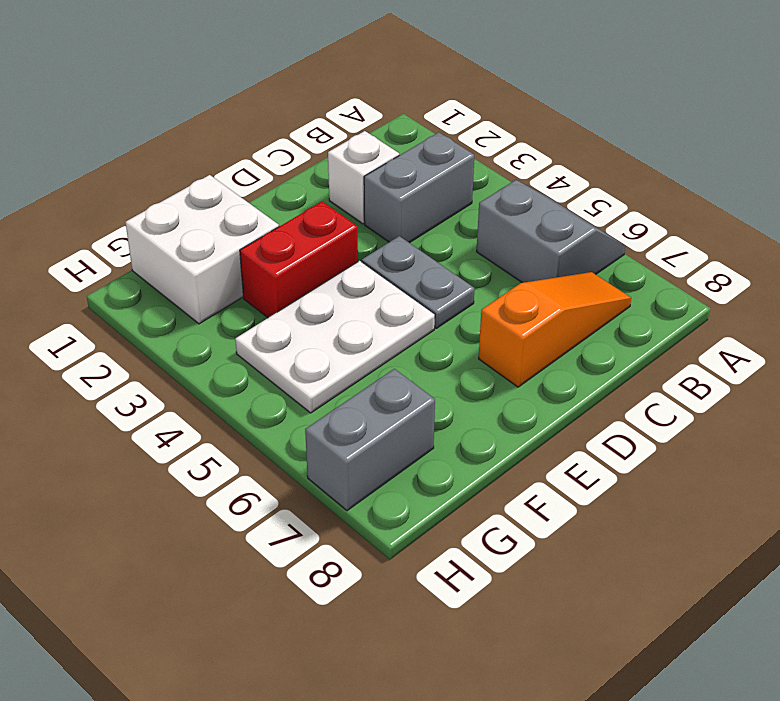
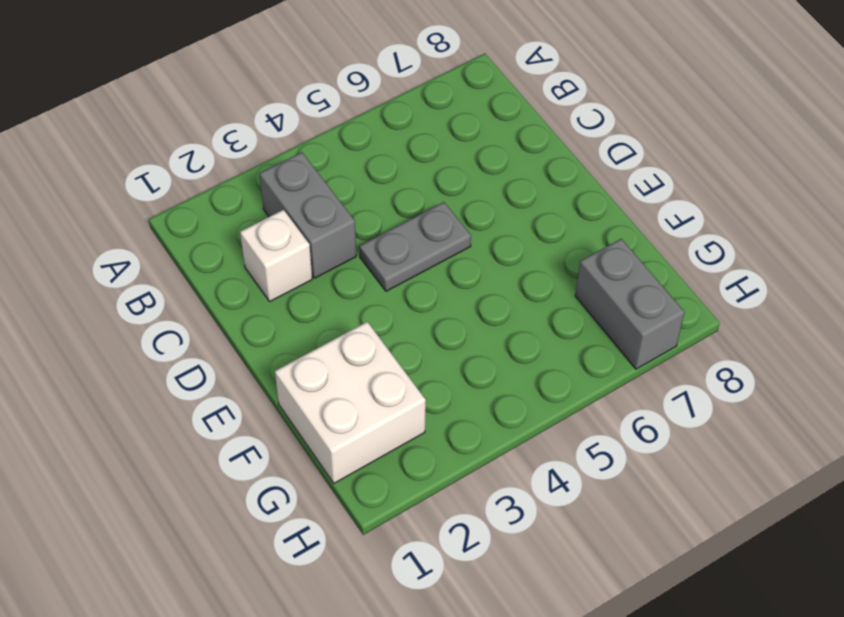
none -> grey slope A5:B6 level 1 top B
none -> orange slope B7:D7 level 1 top D

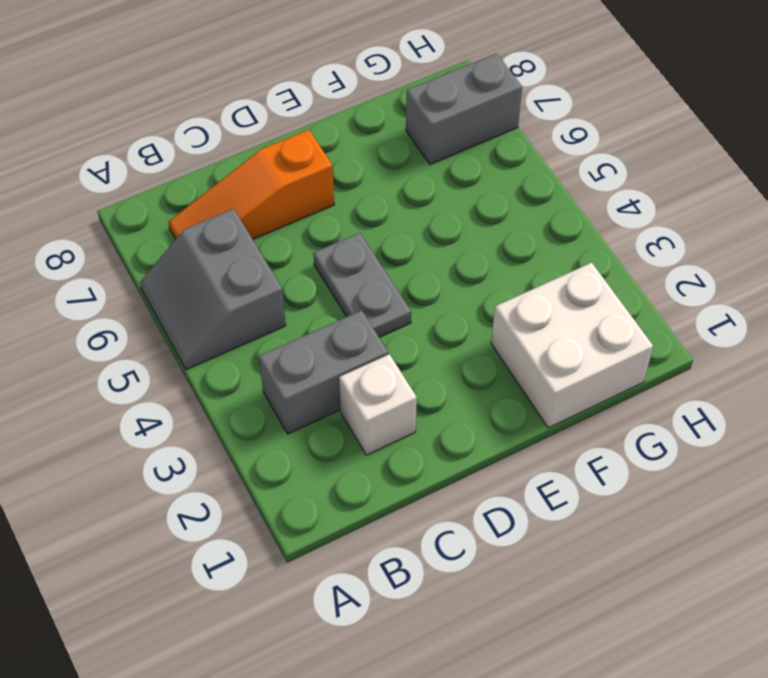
none -> red brick E3:F3 level 1
none -> white plate E4:G5 level 1

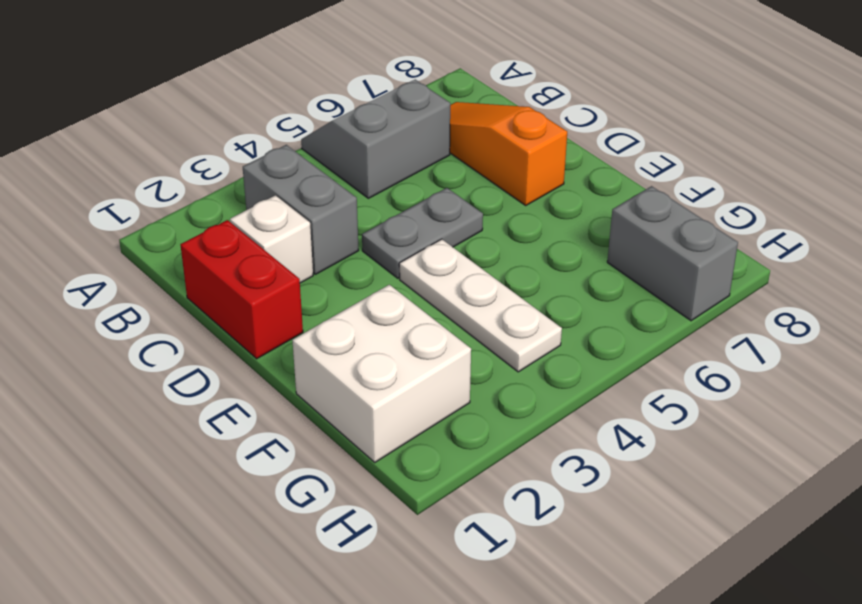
red brick C1:D1 level 1 -> red brick E3:F3 level 1
white plate E4:G4 level 1 -> white plate E4:G5 level 1

